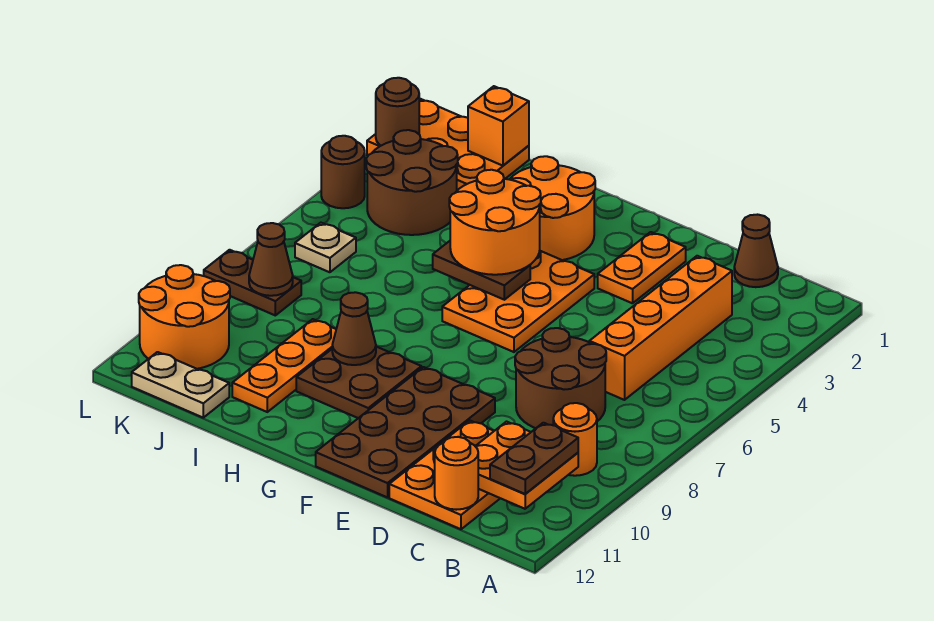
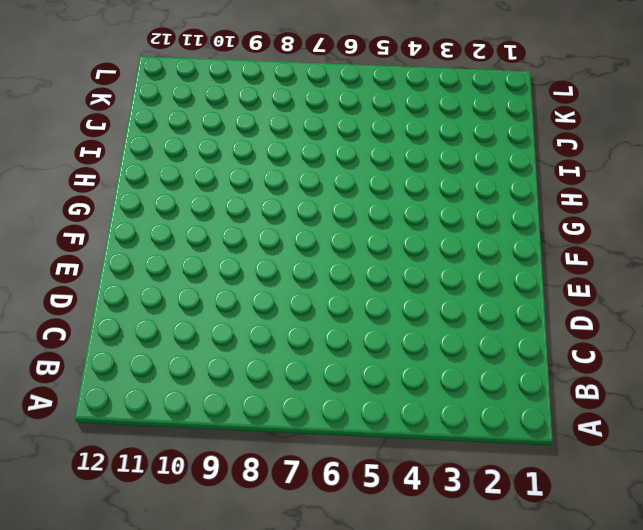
none -> orange round brick B9 level 1
none -> brown cone C1 level 1
none -> orange brick C3:C6 level 1

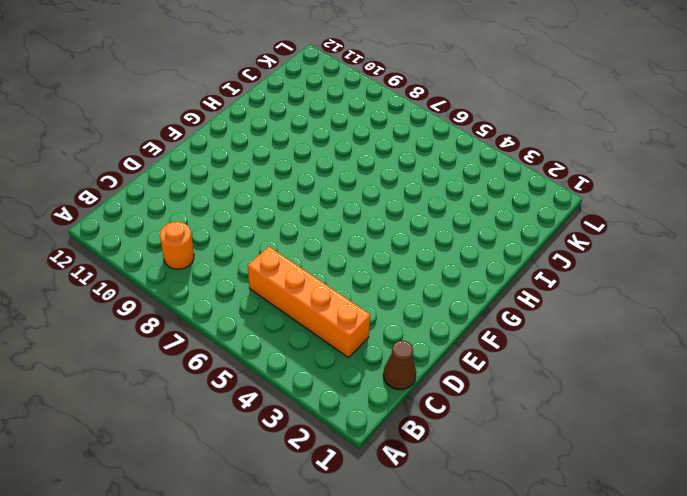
none -> brown round brick C7:D8 level 1
none -> orange plate C10:D12 level 1
none -> orange plate E2:E3 level 1

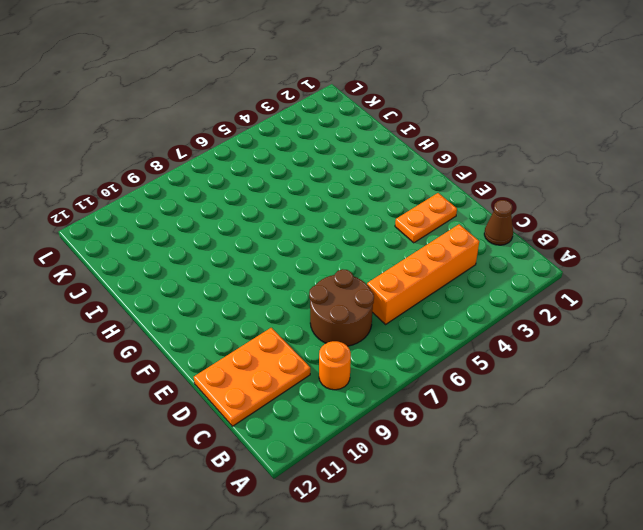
none -> brown plate E9:F12 level 1
none -> orange plate F4:G6 level 1
none -> orange round brick G2:H3 level 1

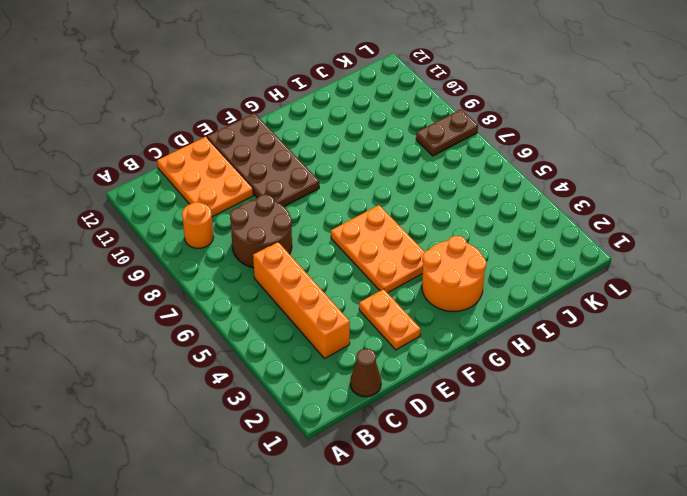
none -> brown plate G9:H10 level 1
none -> orange plate I9:I11 level 1
none -> orange plate J1:L2 level 1

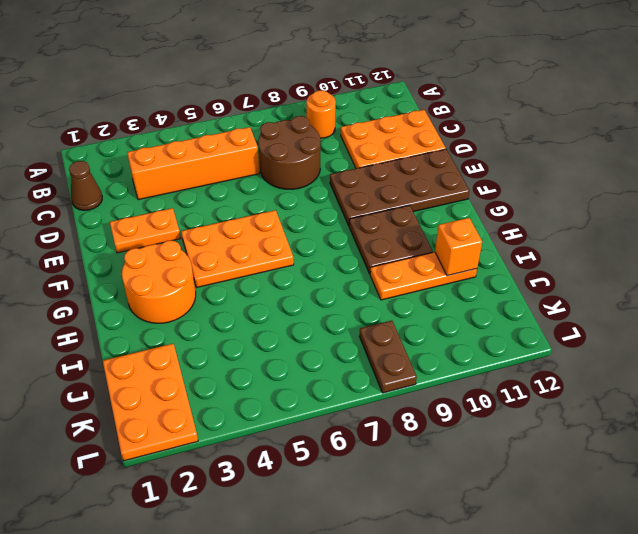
orange brick I11 level 2 -> orange brick J1 level 2
none -> brown round brick J3:K4 level 1
none -> tan plate J12:K12 level 1
none -> tan plate K6 level 1

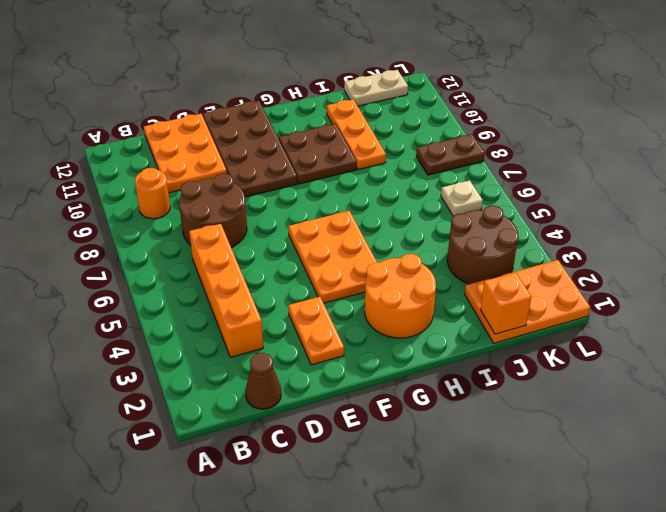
none -> orange round brick K10:L11 level 1
none -> brown round brick L4 level 1
none -> orange plate B10:C11 level 2

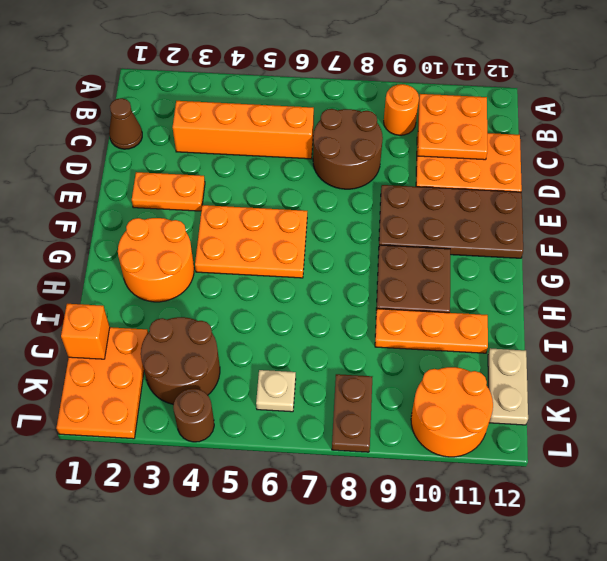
none -> orange round brick C12 level 2
none -> brown plate G5:H5 level 2
none -> brown cone H9 level 2

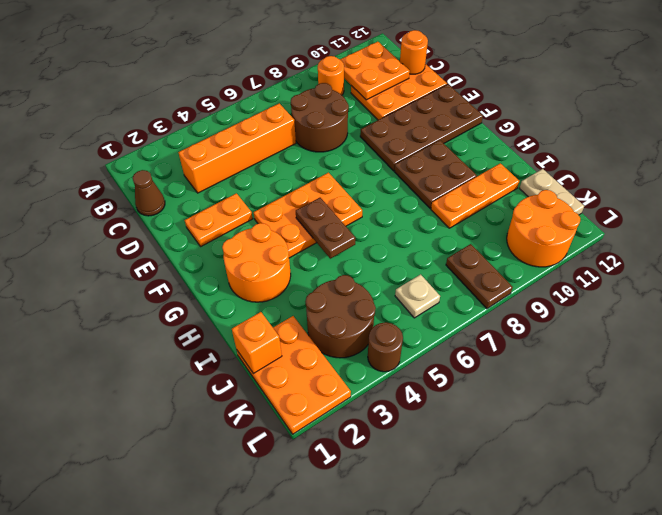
none -> brown cone H9 level 2
none -> brown cone K8 level 2
none -> brown round brick L2 level 2

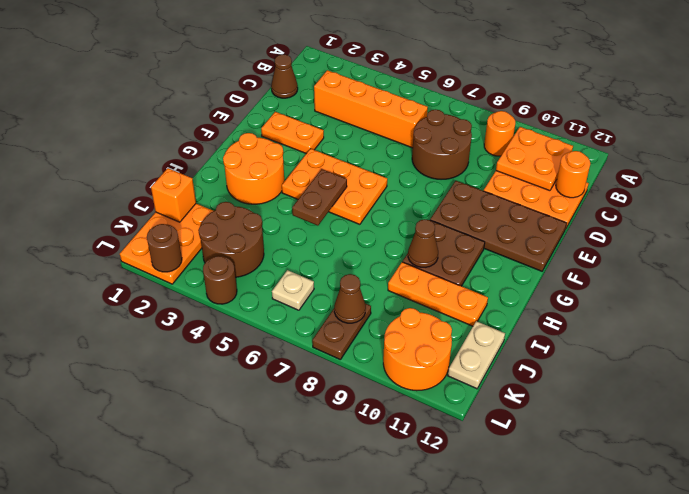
none -> brown plate B10:B11 level 3
none -> orange round brick G4:H5 level 3

